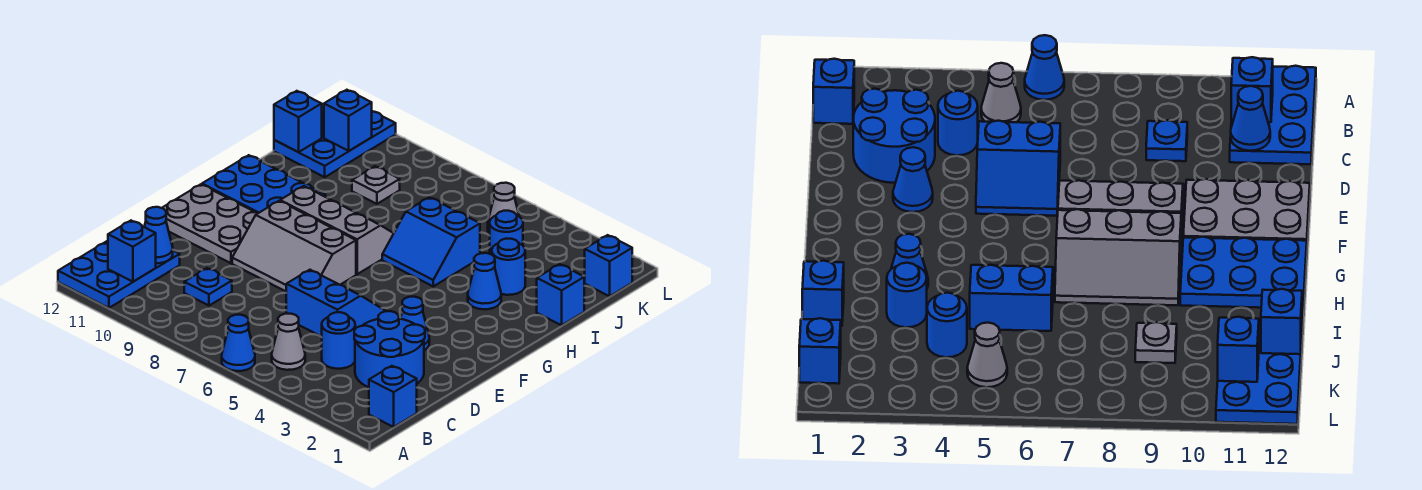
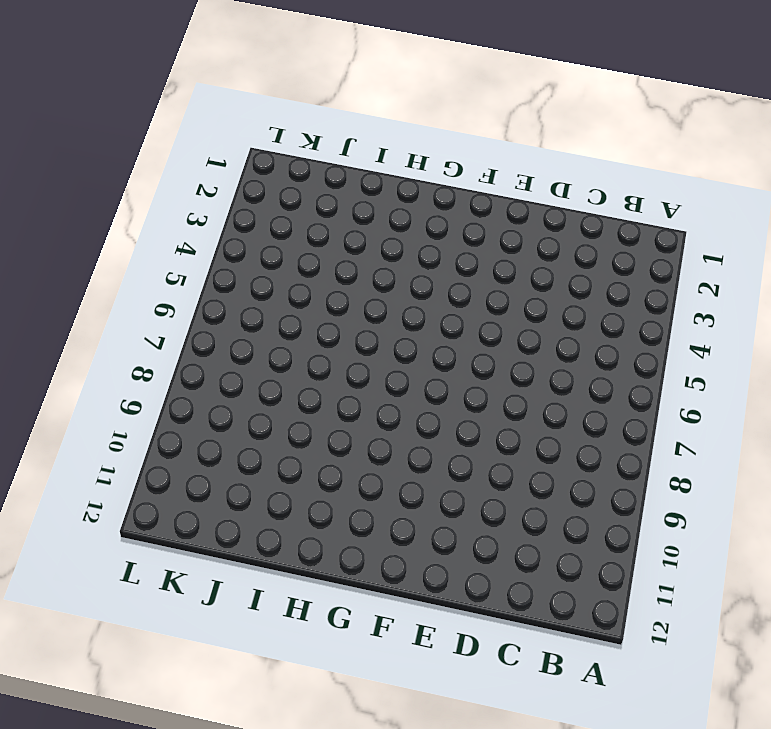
none -> blue cone A6 level 1
none -> blue plate A11:C12 level 1
none -> blue brick B1 level 1

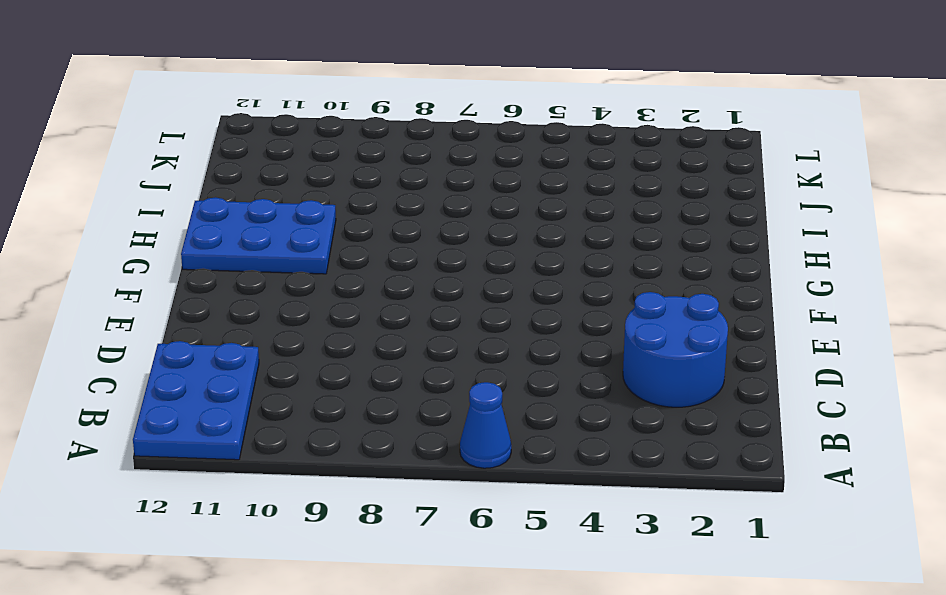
none -> blue brick B1 level 1
none -> grey cone B5 level 1
none -> blue round brick C4 level 1

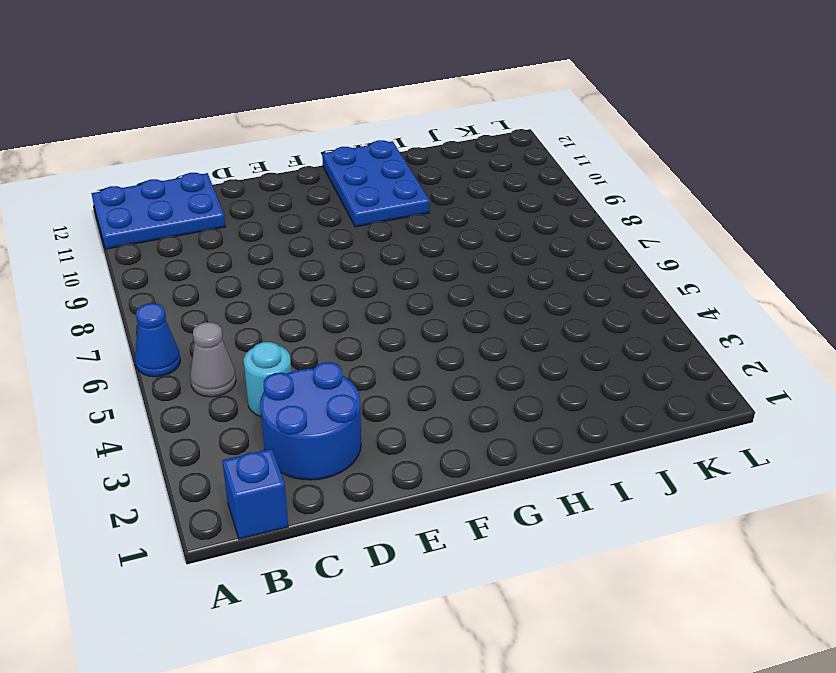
cyan round brick C4 level 1 -> blue round brick C4 level 1
none -> blue plate C9 level 1
none -> blue slope D5:E6 level 1 top D
none -> blue cone E3 level 1

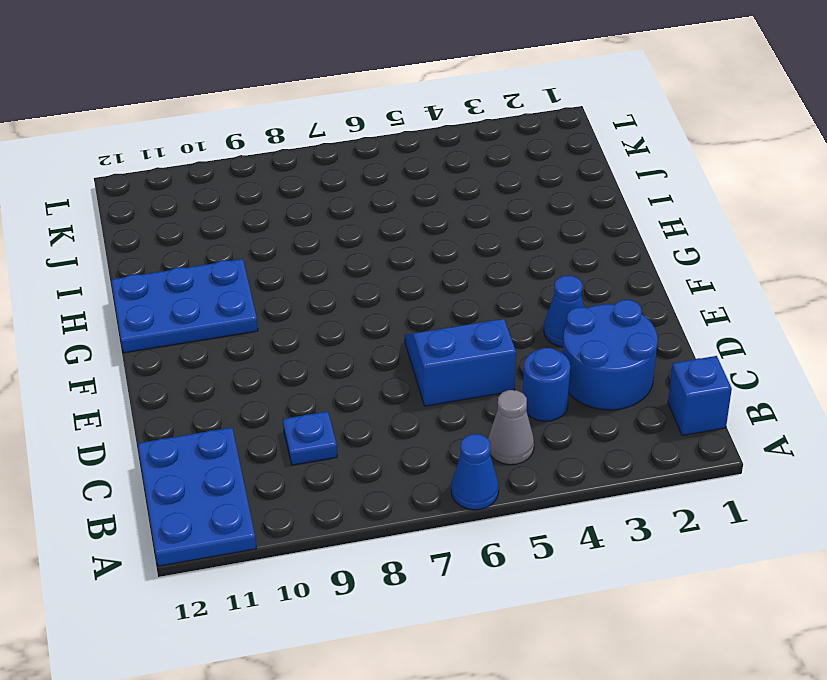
none -> grey slope E7:F9 level 1 top F
none -> grey plate E10:F12 level 1
none -> grey slope G7:H9 level 1 top G

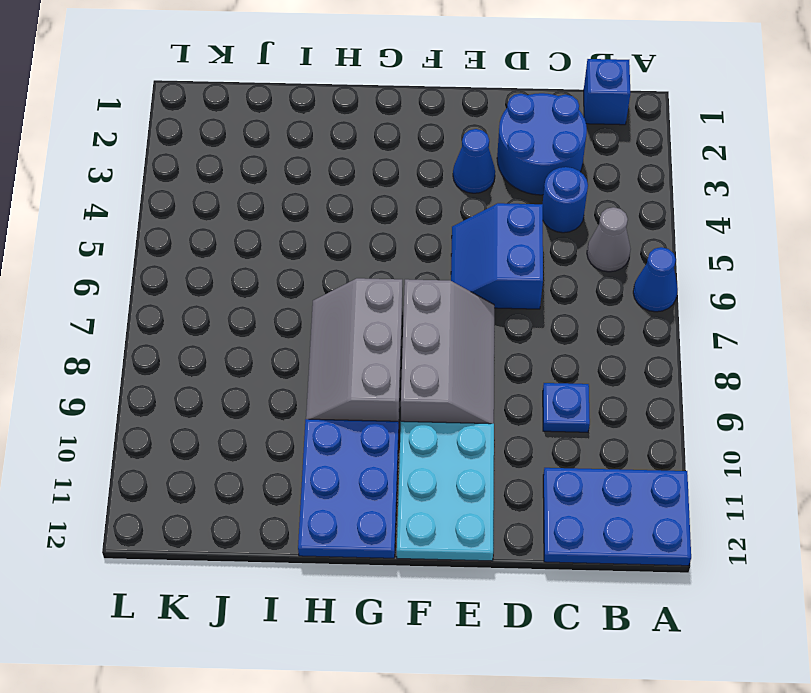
cyan plate E10:F12 level 1 -> grey plate E10:F12 level 1
none -> blue cone H3 level 1
none -> blue slope H5:I6 level 1 top I
none -> blue brick I1 level 1

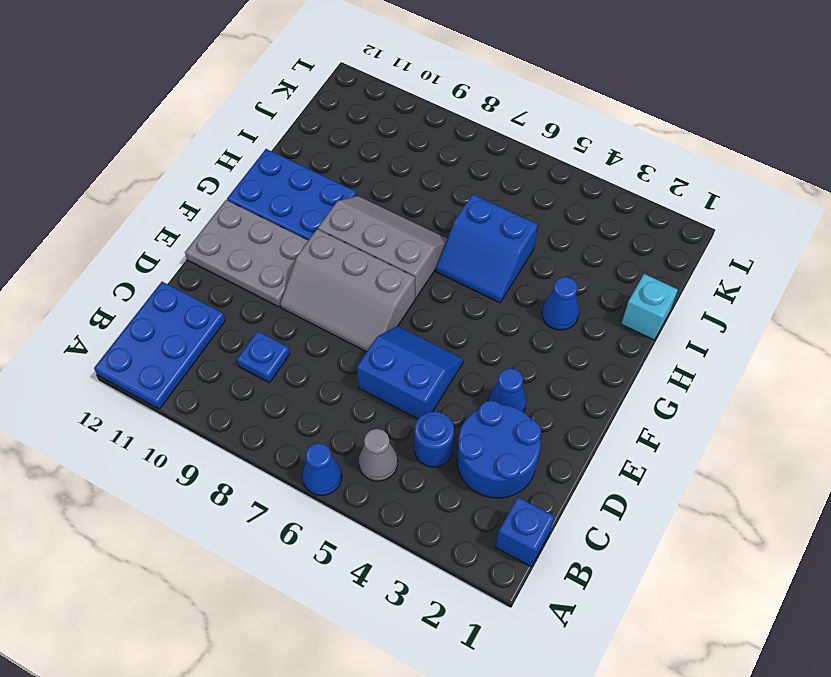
cyan brick I1 level 1 -> blue brick I1 level 1
none -> blue round brick I3 level 1
none -> blue round brick J4 level 1
none -> grey plate J9 level 1

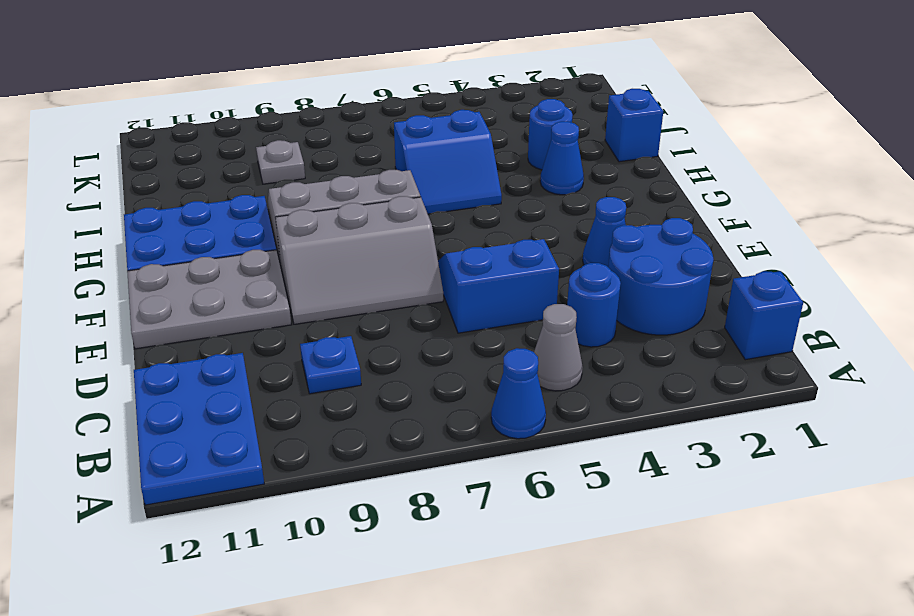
none -> blue round brick J4 level 1
none -> blue plate J11:L12 level 1
none -> blue brick K1 level 1

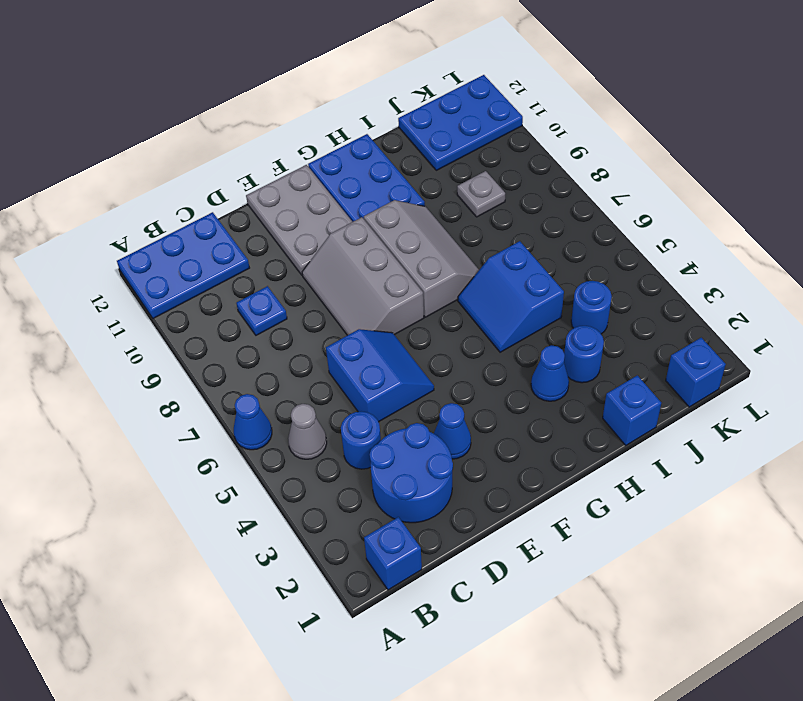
none -> grey cone K5 level 1
none -> blue brick B11 level 2
none -> blue cone C11 level 2

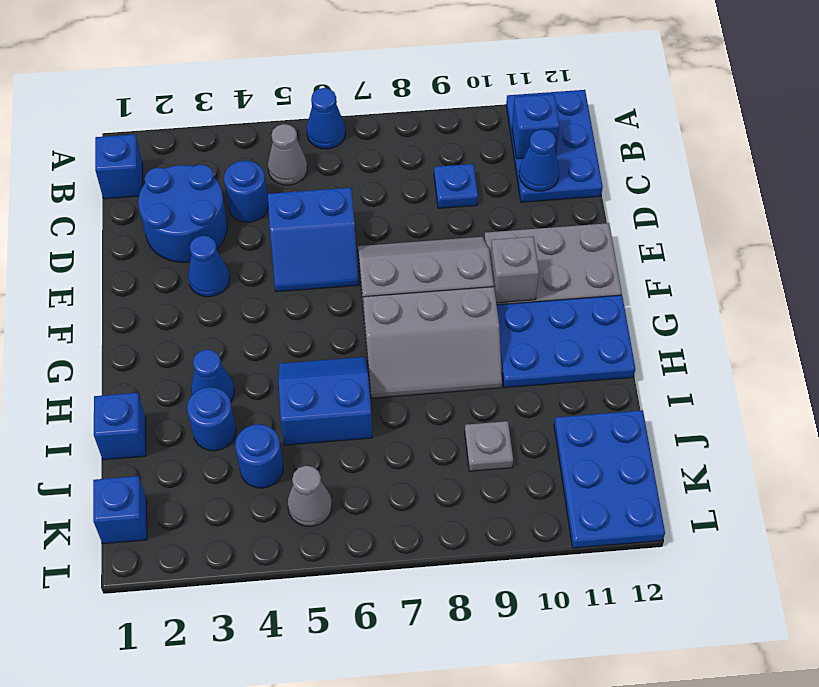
grey brick F10 level 2 -> none
none -> blue brick J12 level 2
none -> blue brick K11 level 2

